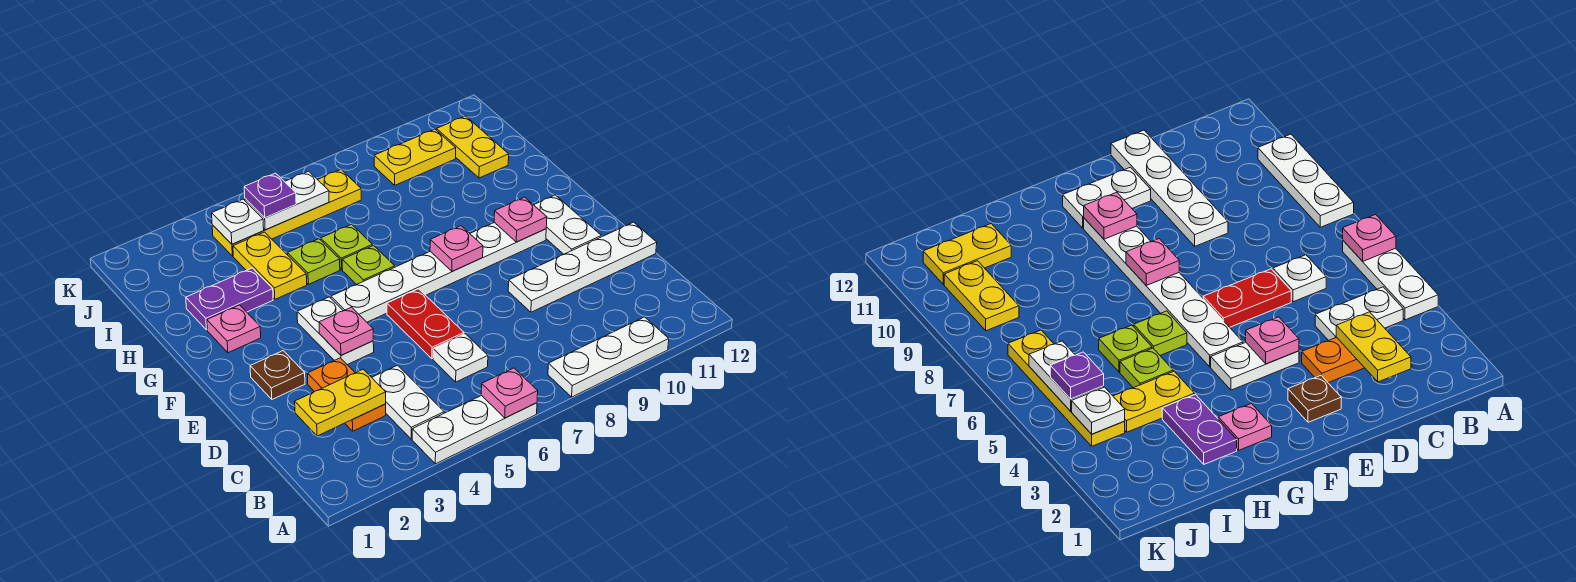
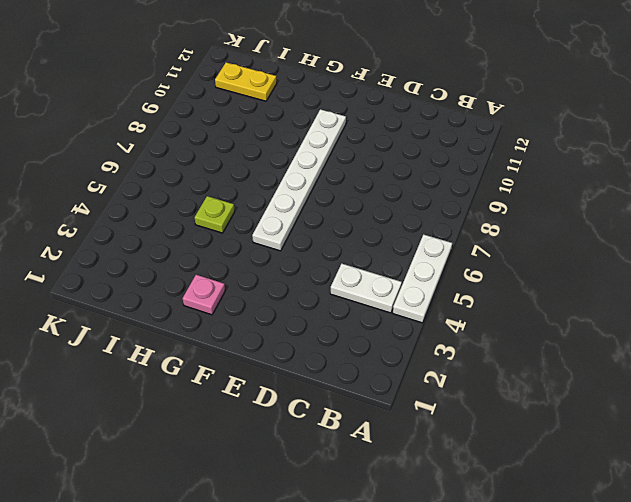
none -> white plate A8:A10 level 1
none -> orange plate C3:D3 level 1
none -> white plate C6 level 1

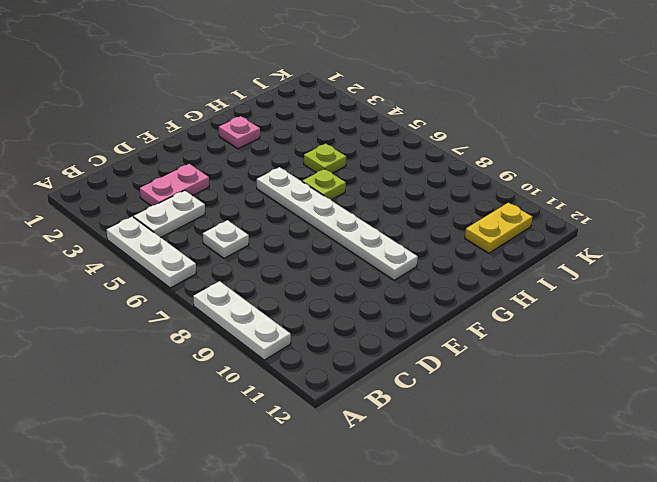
pink plate C3:D3 level 1 -> orange plate C3:D3 level 1
none -> red plate D6:E6 level 1
none -> white plate D9:D12 level 1
none -> brown plate E2 level 1

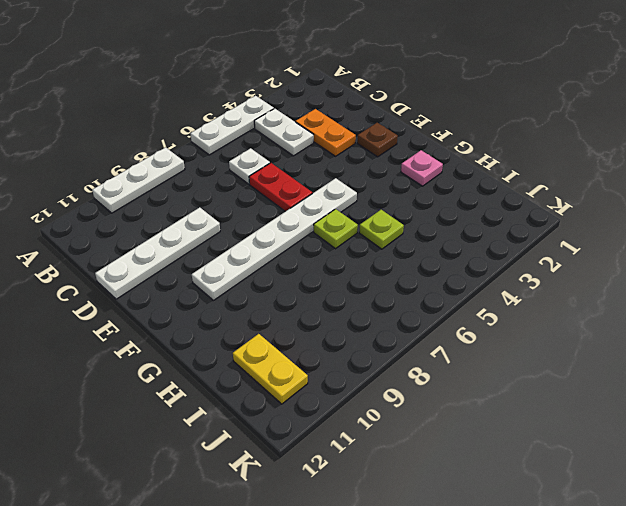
none -> white plate E4:F4 level 1
none -> white plate E11:F11 level 1
none -> purple plate H2:H3 level 1

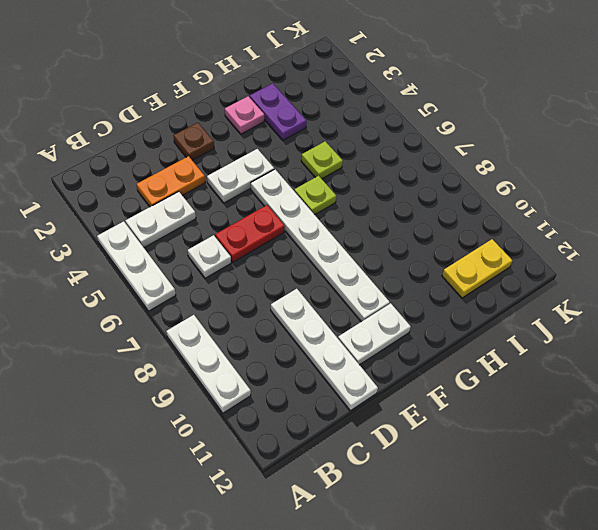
none -> yellow plate H4:I4 level 1
none -> lime plate H6 level 1
none -> yellow plate J4:J7 level 1

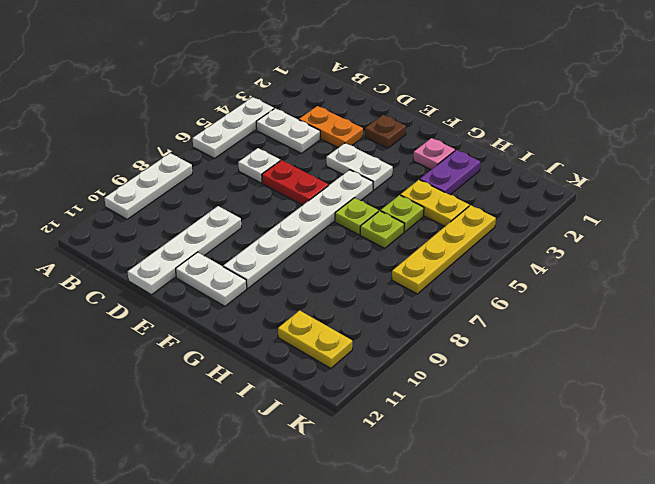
none -> yellow plate J9:J10 level 1
none -> pink plate A6 level 2
none -> yellow plate C2:C3 level 2

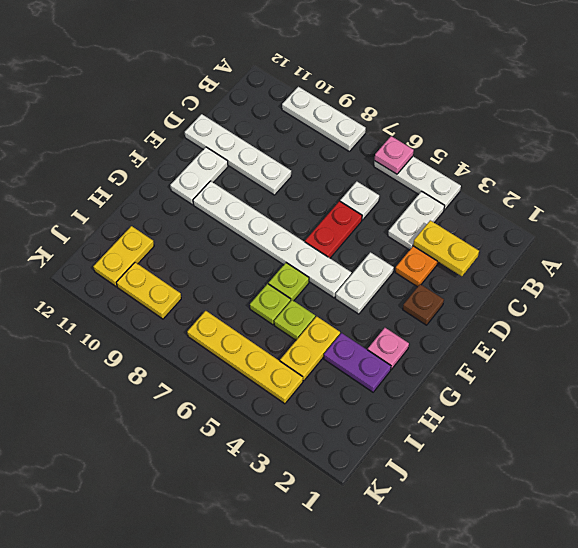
none -> pink plate E4 level 2
none -> pink plate F8 level 2
none -> pink plate F10 level 2

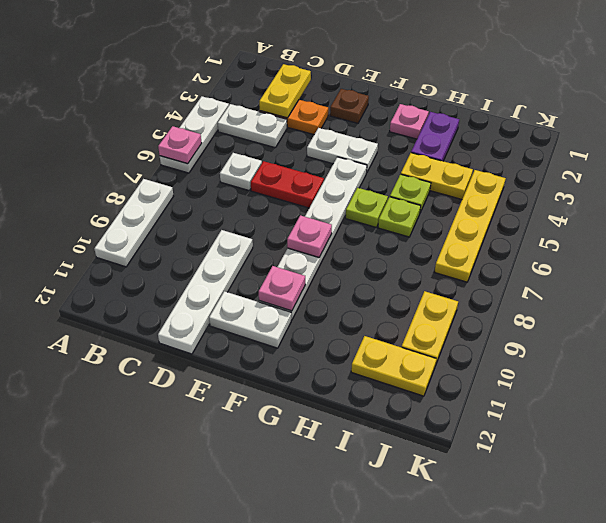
none -> pink plate E4 level 2
none -> white plate J4 level 2
none -> white plate J5:J6 level 2

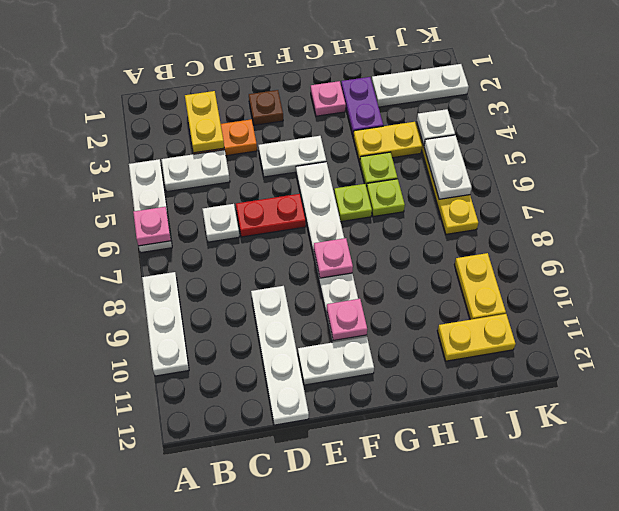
white plate I2:K2 level 1 -> none
none -> pink plate E4 level 2
none -> purple plate J5 level 3

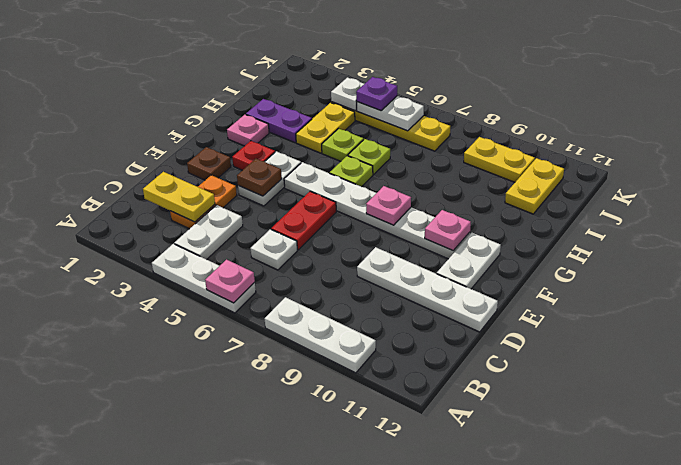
brown plate E4 level 2 -> pink plate E4 level 2
red plate F3 level 1 -> none

